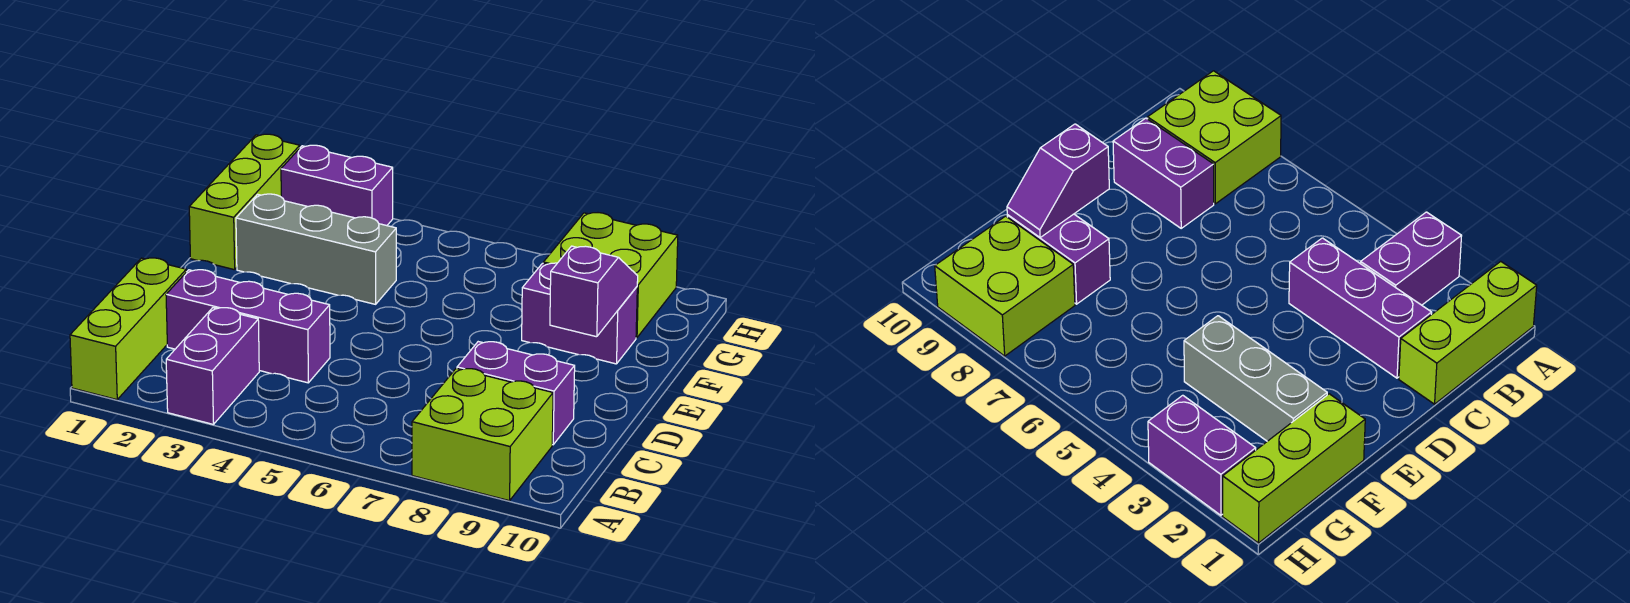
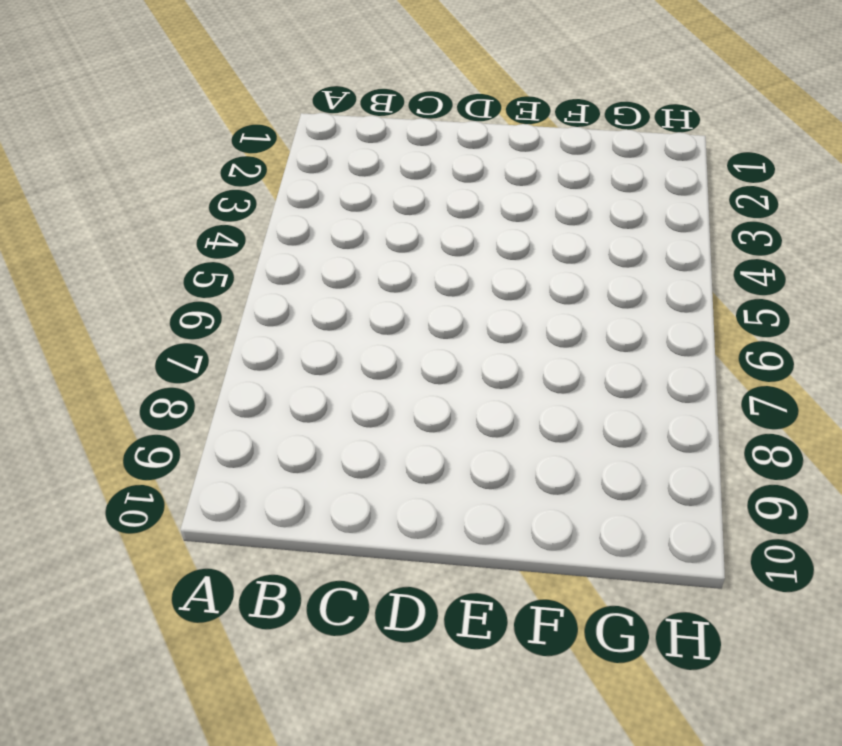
none -> lime brick A1:C1 level 1
none -> purple brick A3:B3 level 1

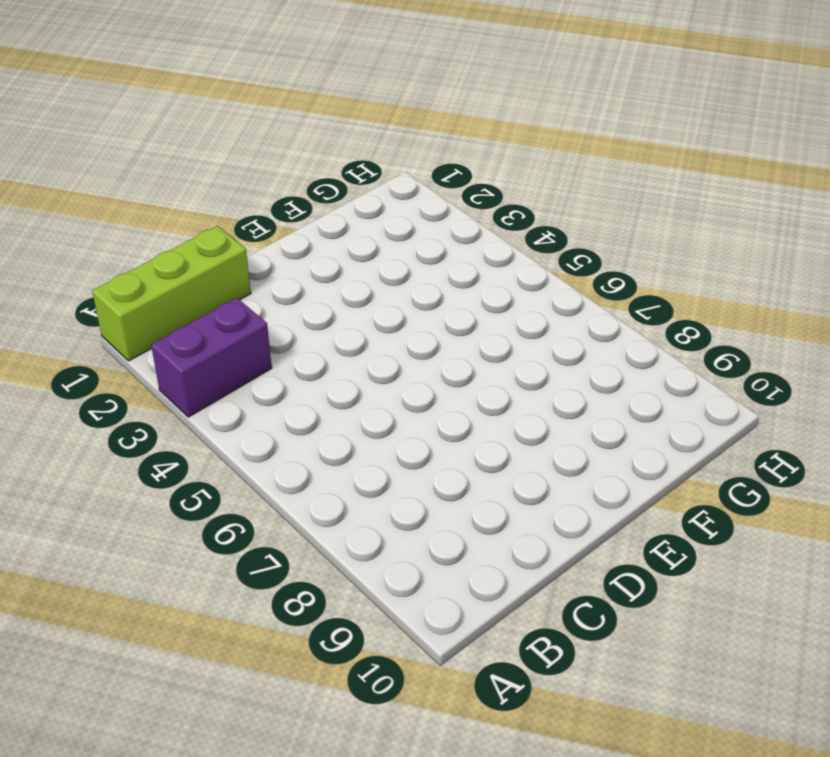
none -> lime brick A8:B9 level 1
none -> purple brick C2:C4 level 1

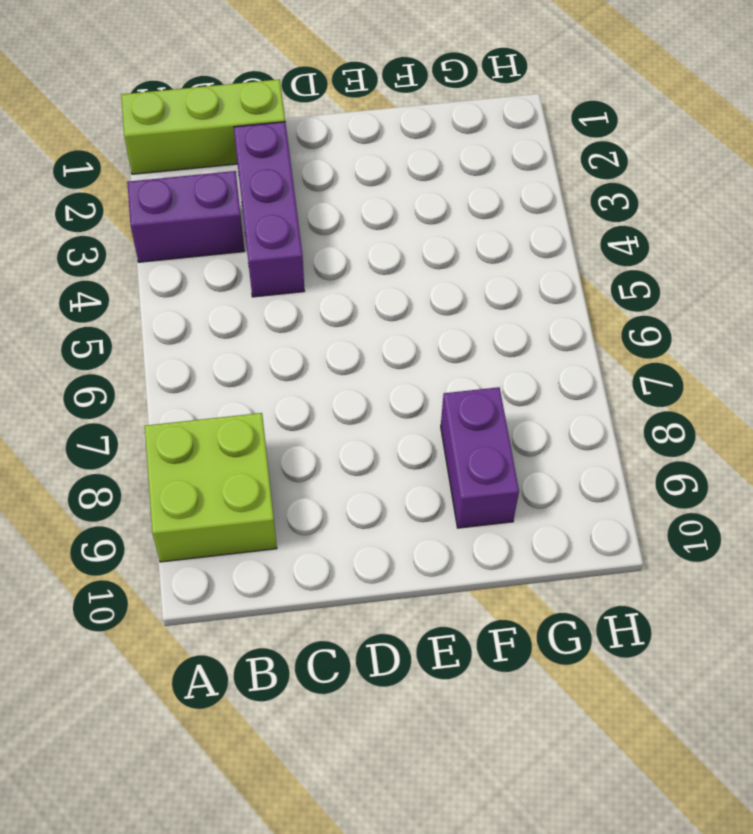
none -> purple brick C8:C9 level 1
none -> lime brick F1:H1 level 1

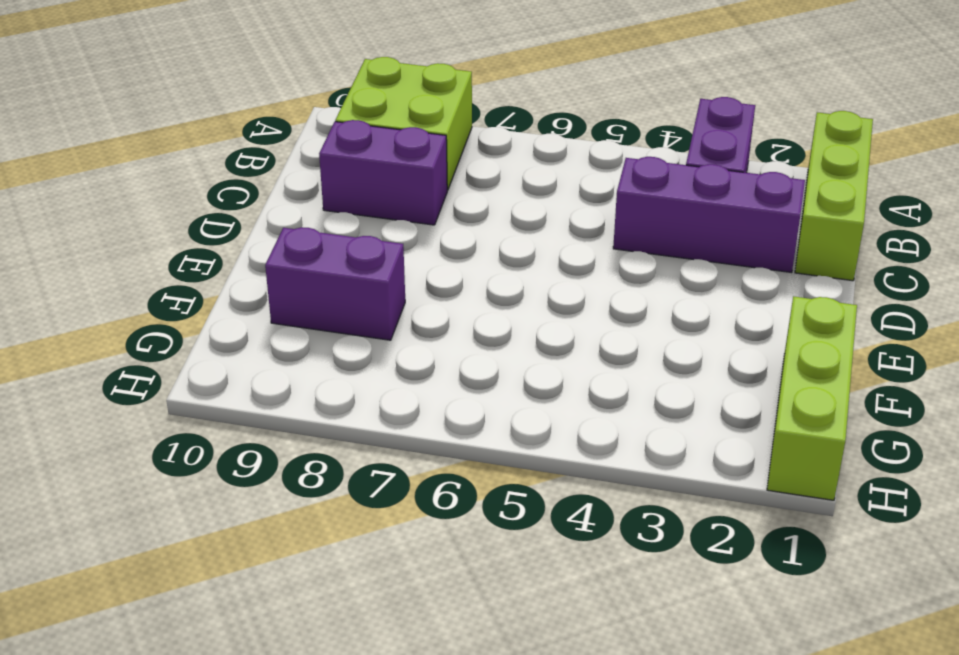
none -> grey brick F2:F4 level 1
none -> lime brick G8:H9 level 1

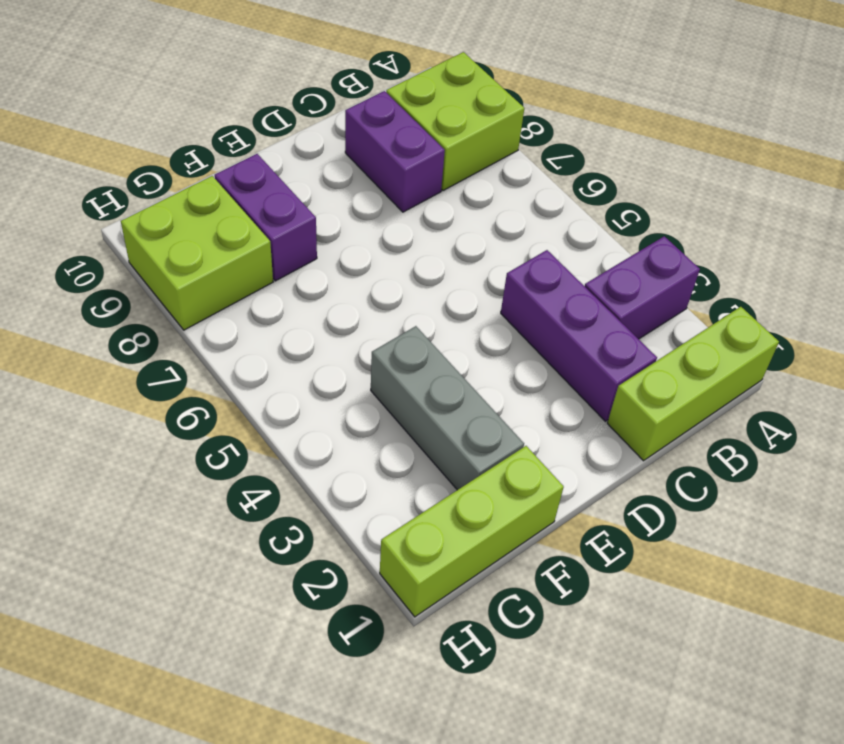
none -> purple brick H2:H3 level 1
none -> purple slope E9:F9 level 2 top E

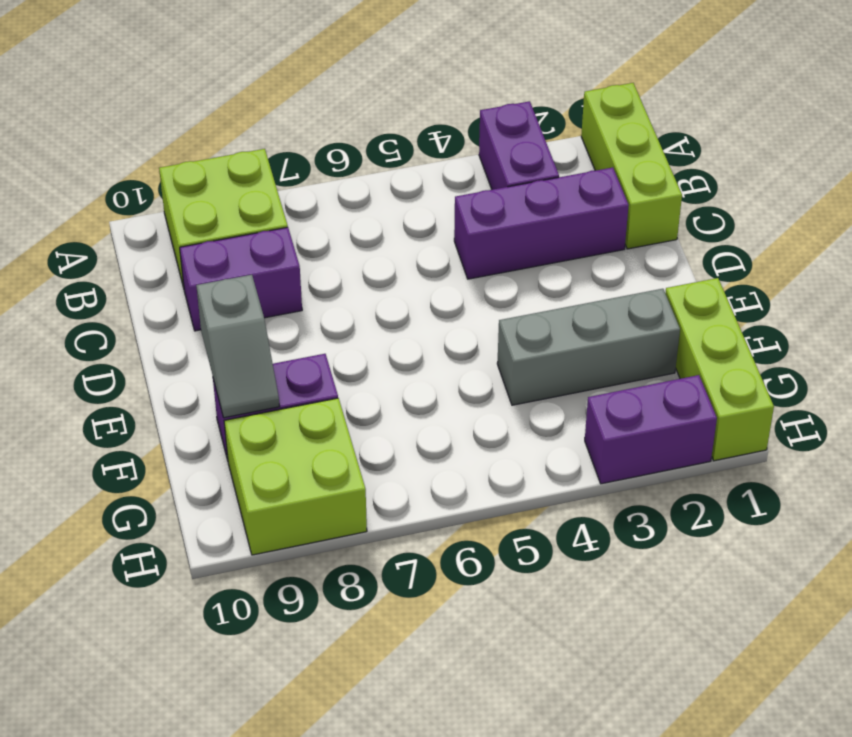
grey slope E9:F9 level 2 top E -> purple slope E9:F9 level 2 top E

